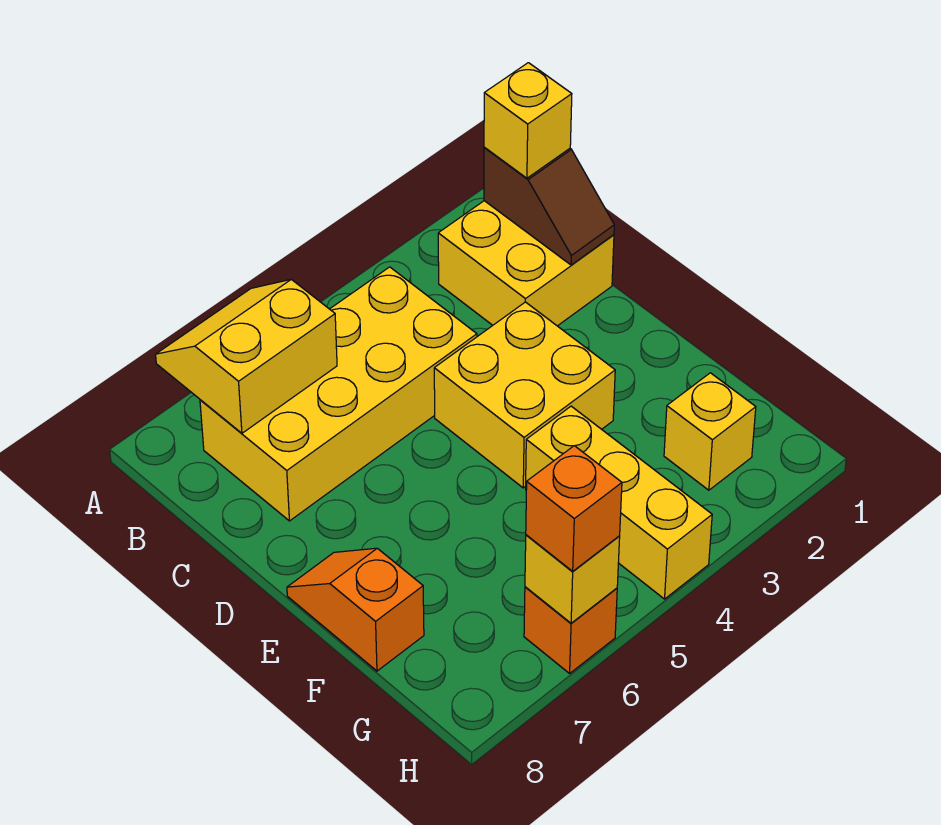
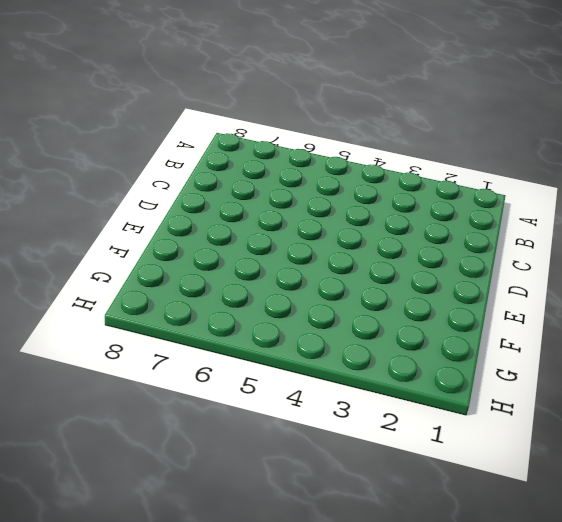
none -> yellow brick B1:C2 level 1
none -> yellow brick B4:C7 level 1
none -> yellow brick D3:E4 level 1

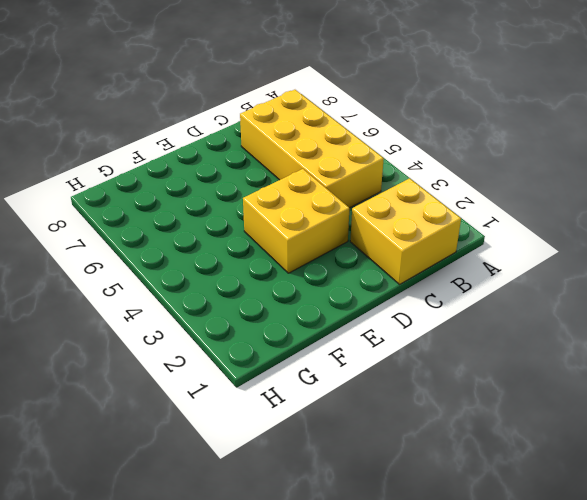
none -> orange slope E8:F8 level 1 top F
none -> yellow brick F4:H4 level 1
none -> yellow brick G2 level 1

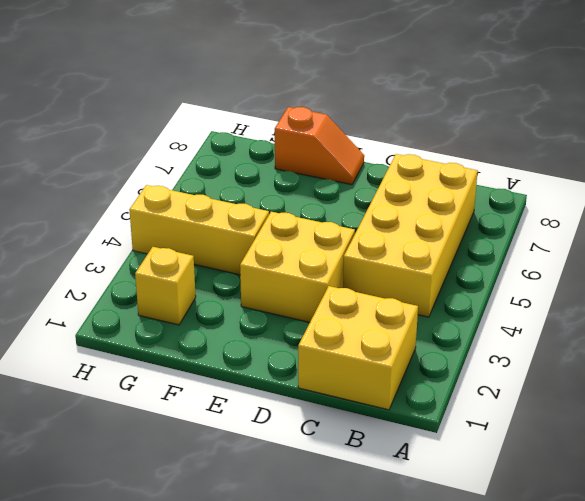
none -> orange brick H6 level 1
none -> yellow slope A6:B7 level 2 top B
none -> brown slope B1:C1 level 2 top B

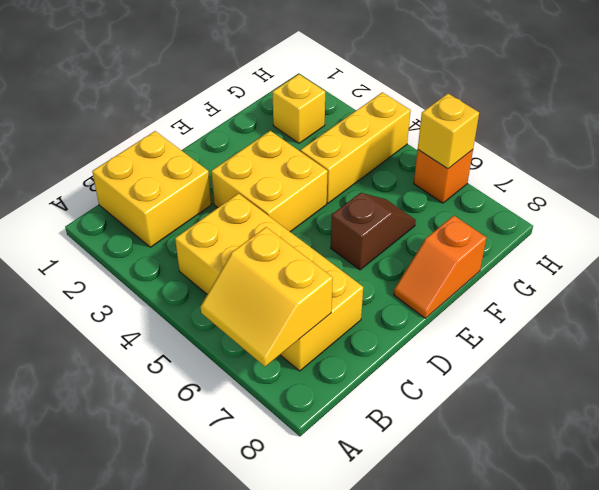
brown slope E6:F6 level 1 top E -> brown slope B1:C1 level 2 top B
none -> yellow brick B1 level 3
none -> orange brick H6 level 3

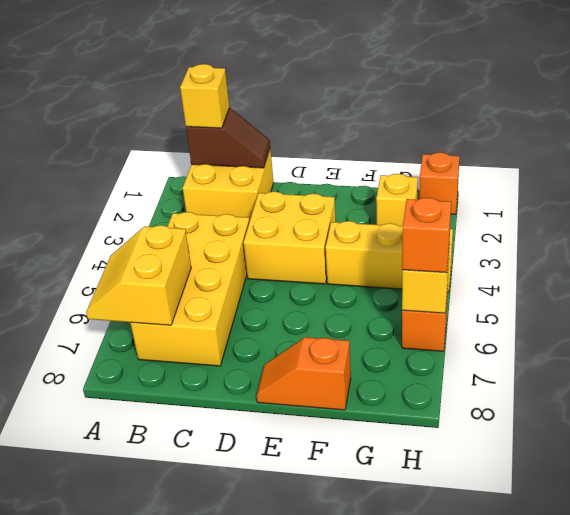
orange brick H1 level 1 -> none

